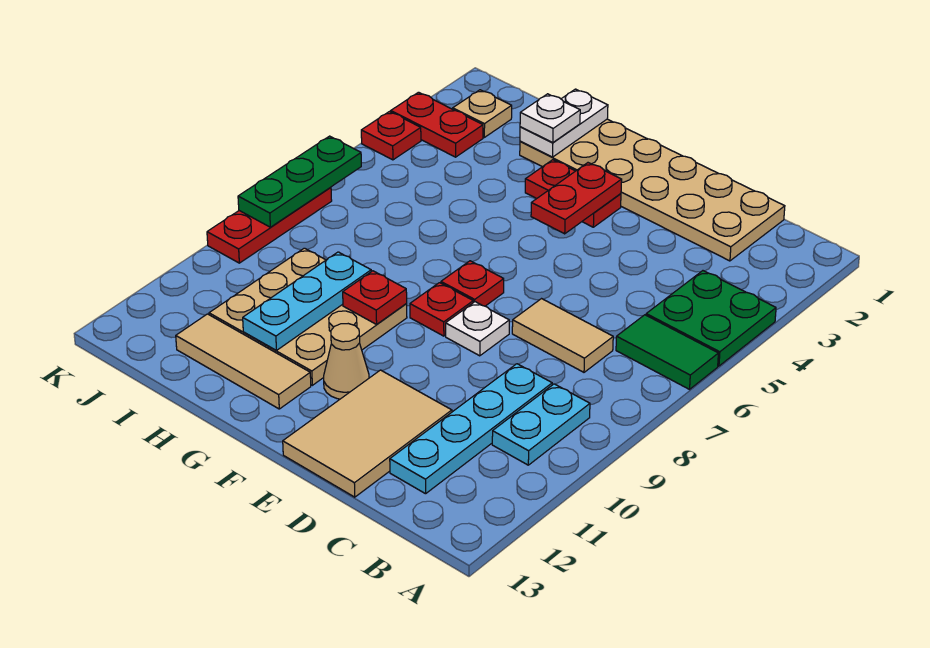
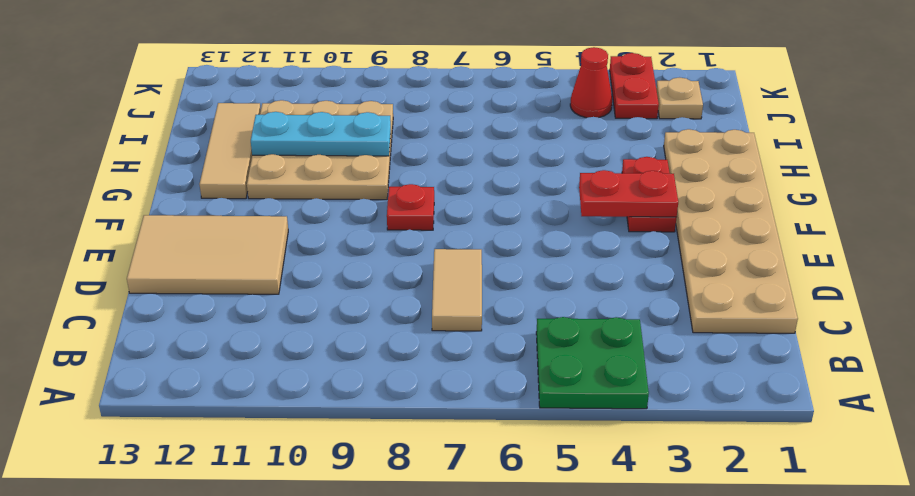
red cone J4 level 1 -> none
none -> green tile A6:B6 level 1
none -> cyan plate B9:B10 level 1
none -> cyan plate C9:C12 level 1

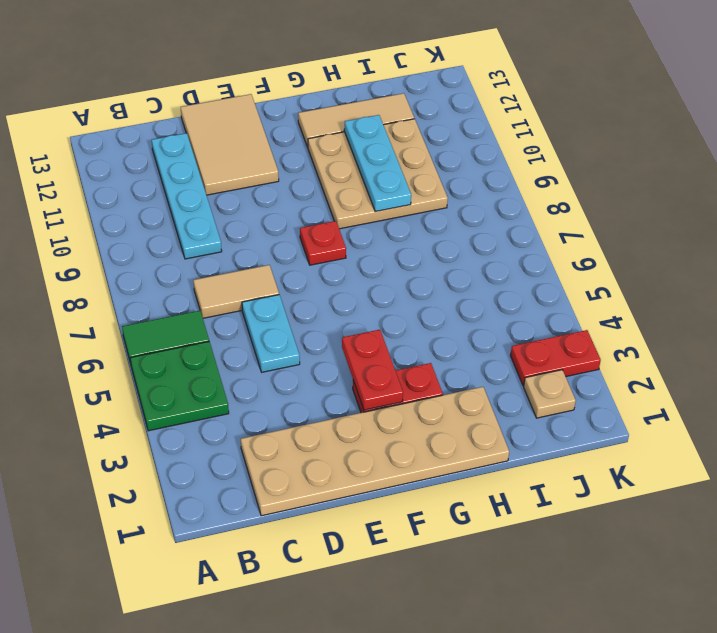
cyan plate D5:D6 level 1 -> cyan plate B9:B10 level 1
none -> white plate E8 level 1
none -> red plate F7 level 1
none -> tan cone F11 level 1

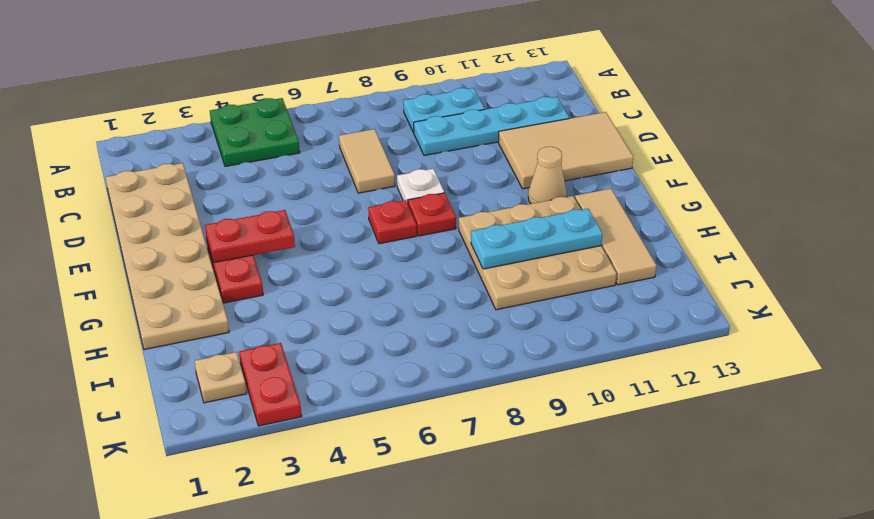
none -> green tile A6:B6 level 1
none -> red plate K4 level 1
none -> red plate K7:K9 level 1

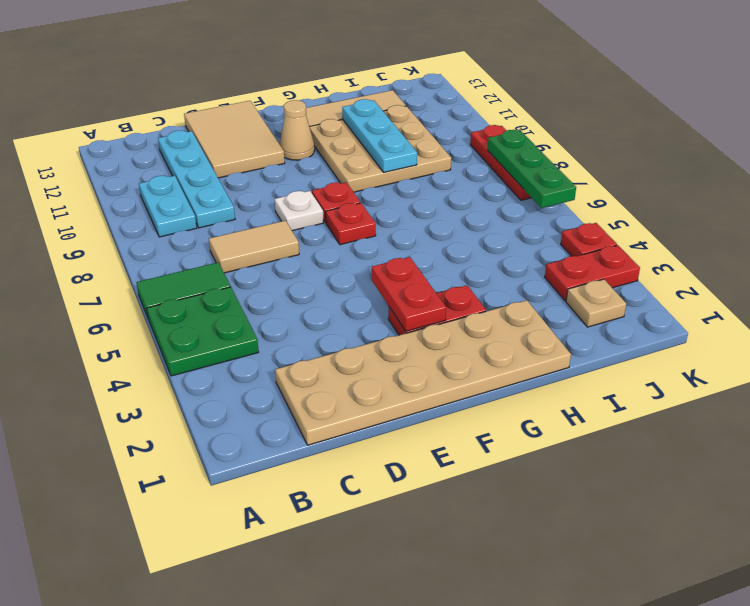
none -> red plate G9 level 2
none -> white plate H1:H2 level 2
none -> white plate H2 level 3

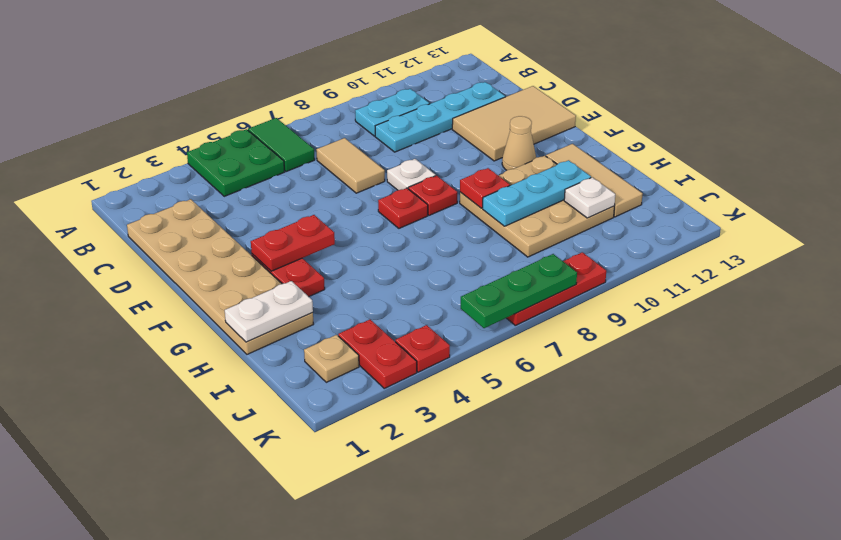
white plate I11 level 2 -> white plate H2 level 3

